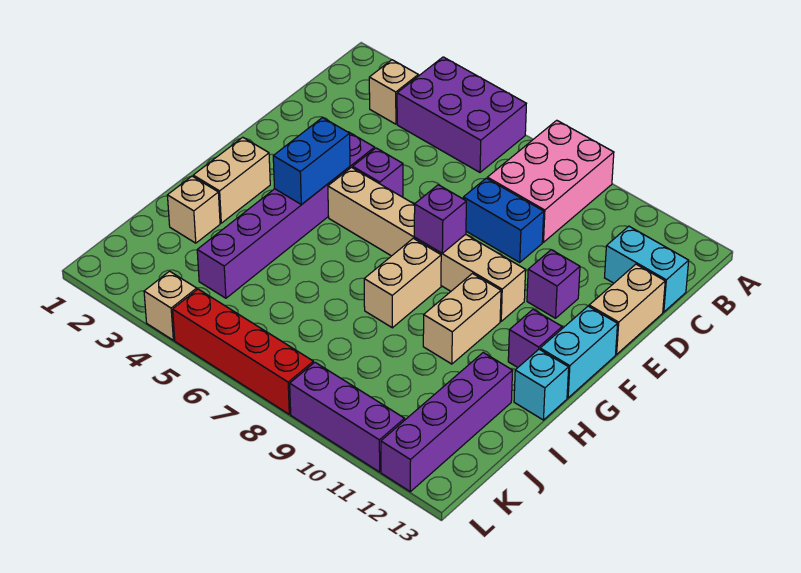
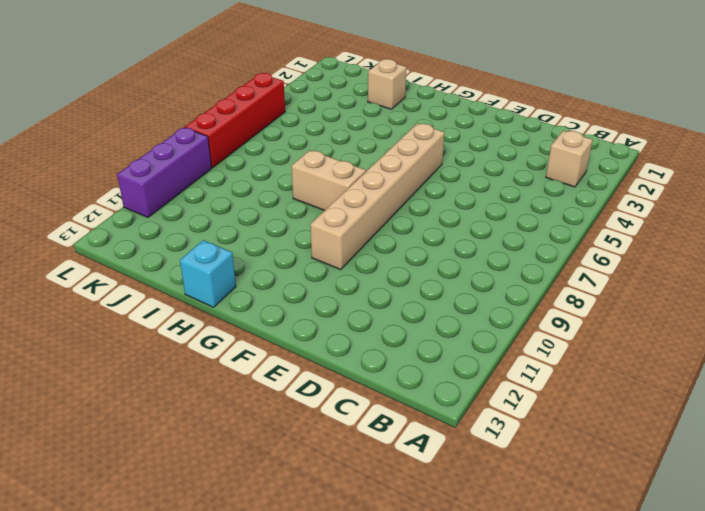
none -> purple brick A4:B6 level 1
none -> pink brick A8:C9 level 1
none -> cyan brick C12:C13 level 1

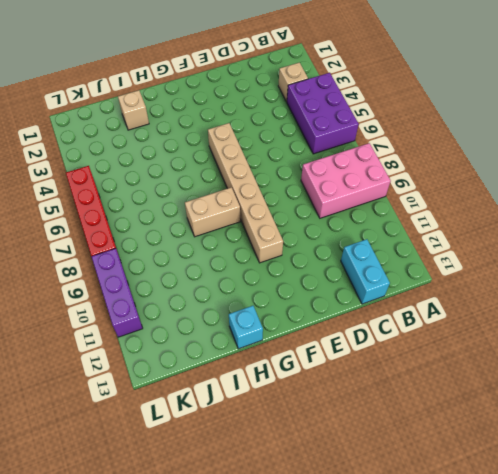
none -> blue brick D8:D9 level 1
none -> tan brick D13:E13 level 1
none -> purple brick E4:J4 level 1

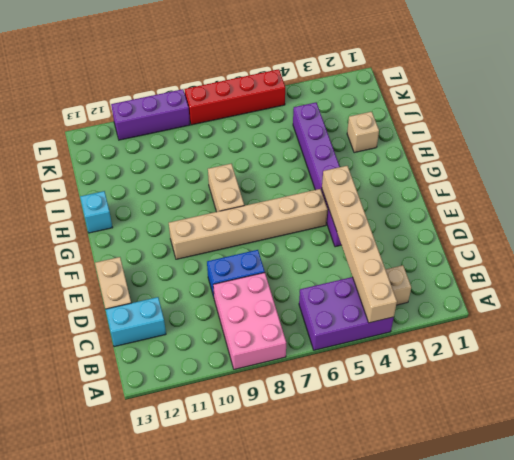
tan brick A4:F4 level 2 -> blue brick F4:G4 level 2
none -> purple brick E5 level 1
none -> purple brick E11 level 1
none -> cyan brick F13:G13 level 1

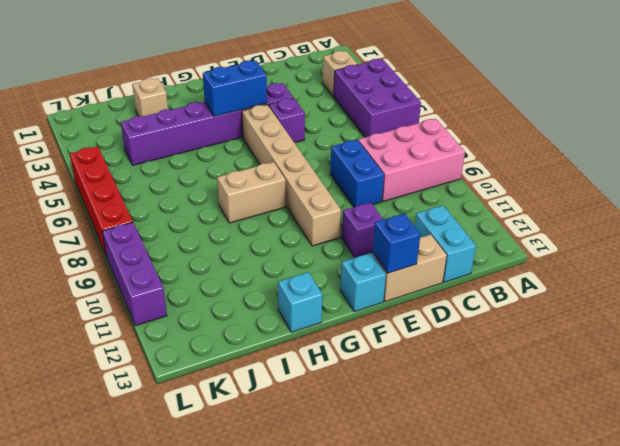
blue brick E13 level 2 -> none
cyan brick F13 level 1 -> cyan brick F13:G13 level 1
none -> tan brick G2:H2 level 1
none -> tan brick G10:H10 level 1
none -> purple brick G12 level 1

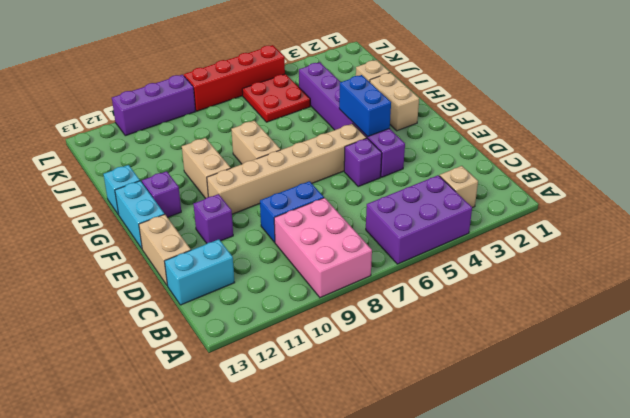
red plate J5:K6 level 1 -> none
none -> purple brick I12:L12 level 1
none -> tan brick L4 level 1
none -> purple brick F8 level 2

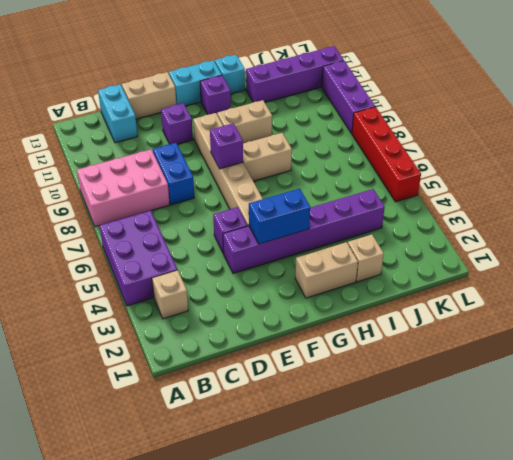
none -> tan brick L4 level 1

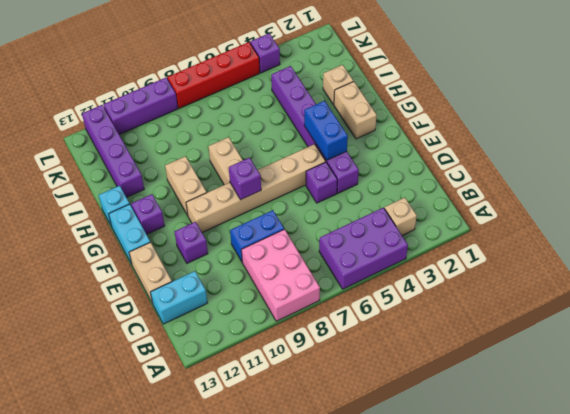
purple brick L4 level 1 -> tan brick L4 level 1

